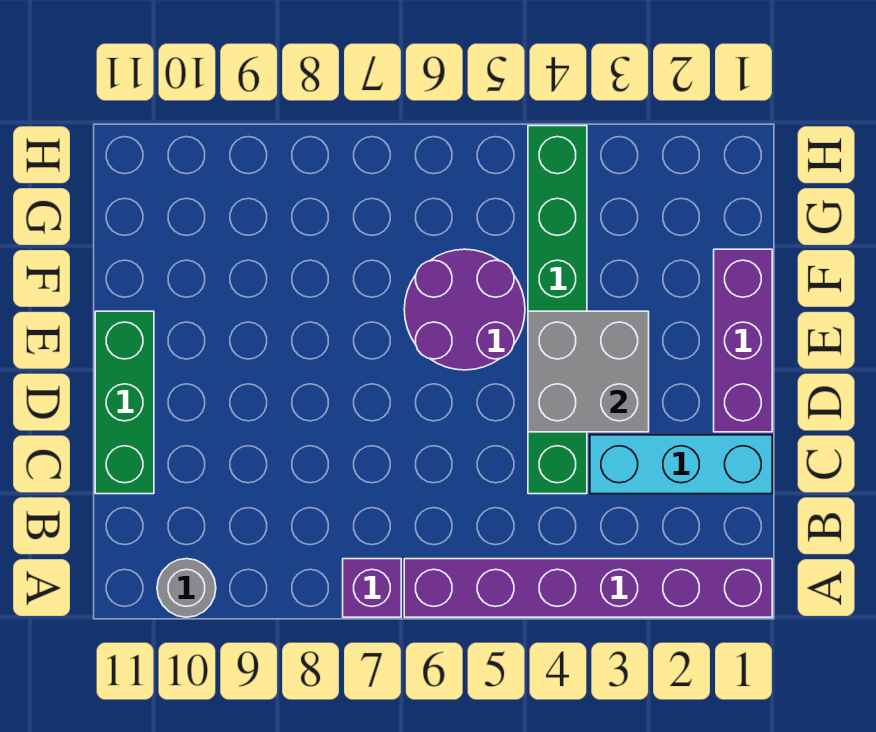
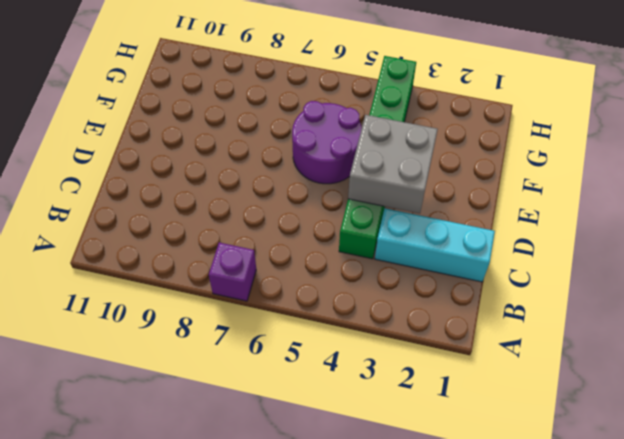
none -> purple brick A1:A6 level 1
none -> grey round brick A10 level 1

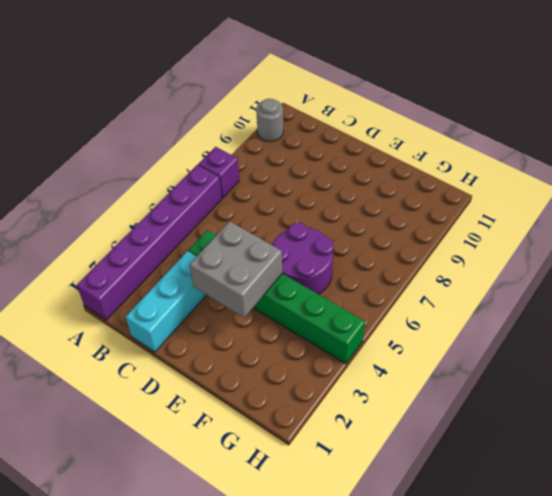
none -> green brick C11:E11 level 1
none -> purple brick D1:F1 level 1

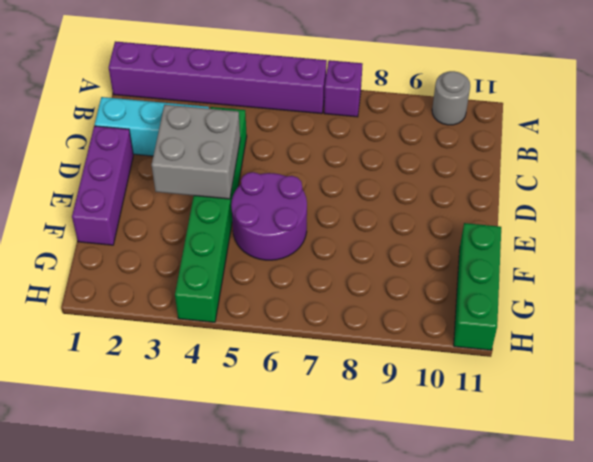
green brick F11:H11 level 1 -> green brick C11:E11 level 1

